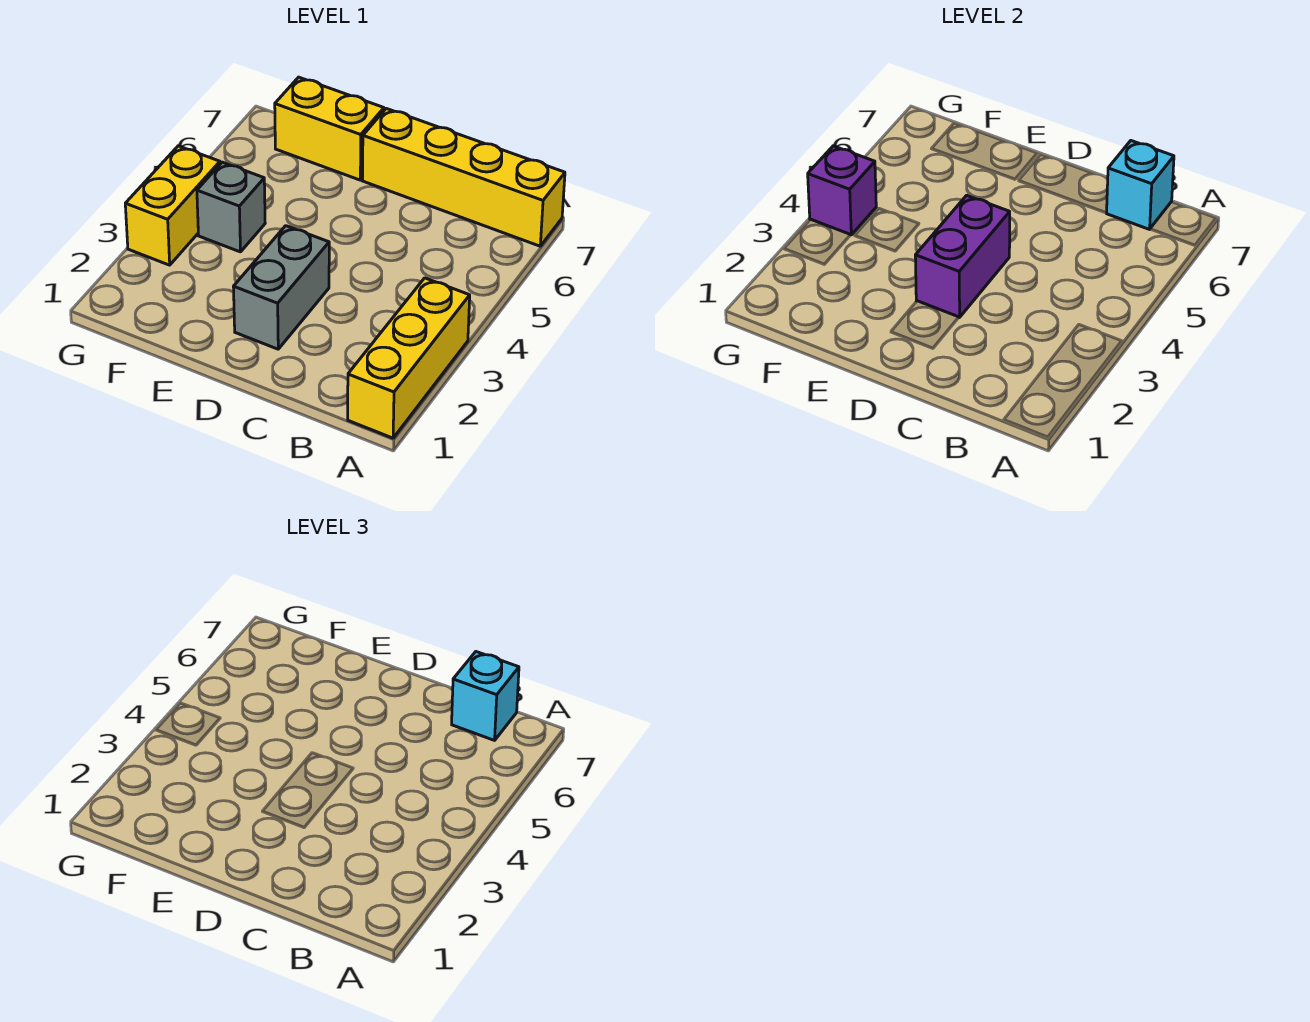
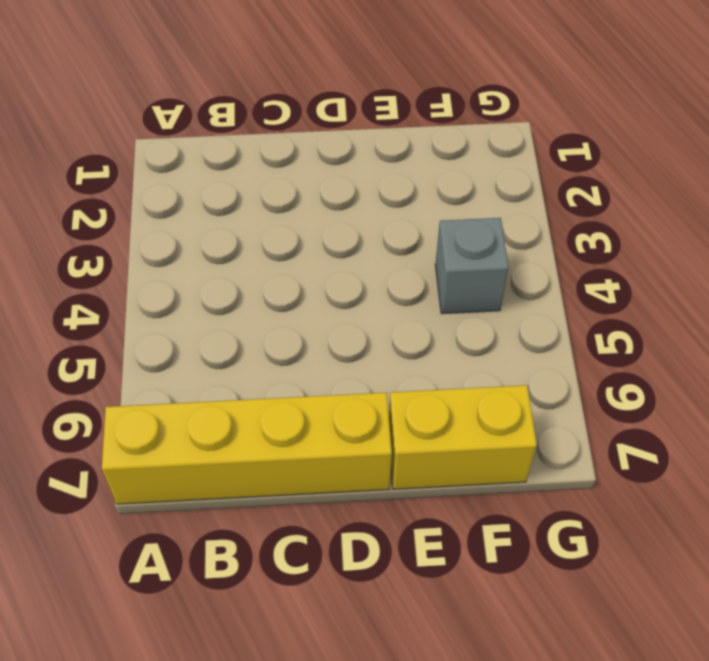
none -> yellow brick A1:A3 level 1
none -> grey brick D2:D3 level 1

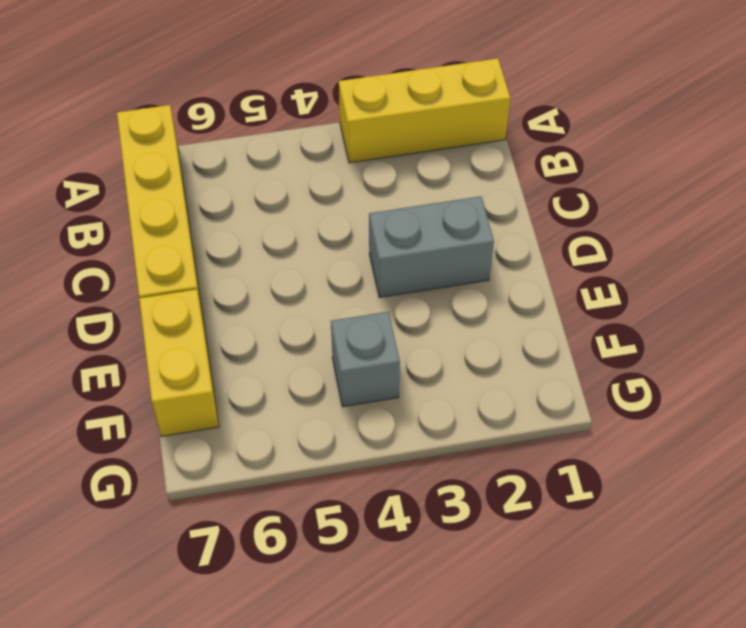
none -> yellow brick G3:G4 level 1
none -> cyan brick B7 level 2

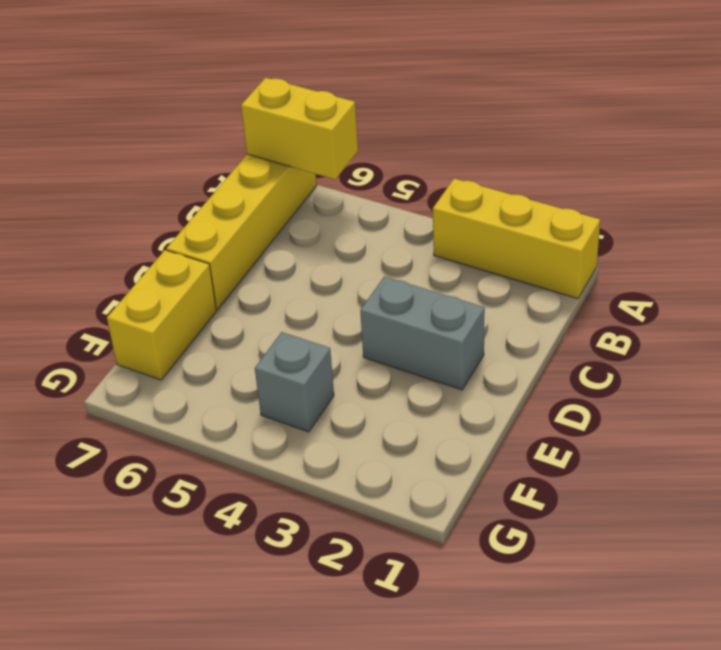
yellow brick A6:A7 level 2 -> yellow brick G3:G4 level 1
none -> cyan brick B7 level 2
none -> purple brick D3:D4 level 2

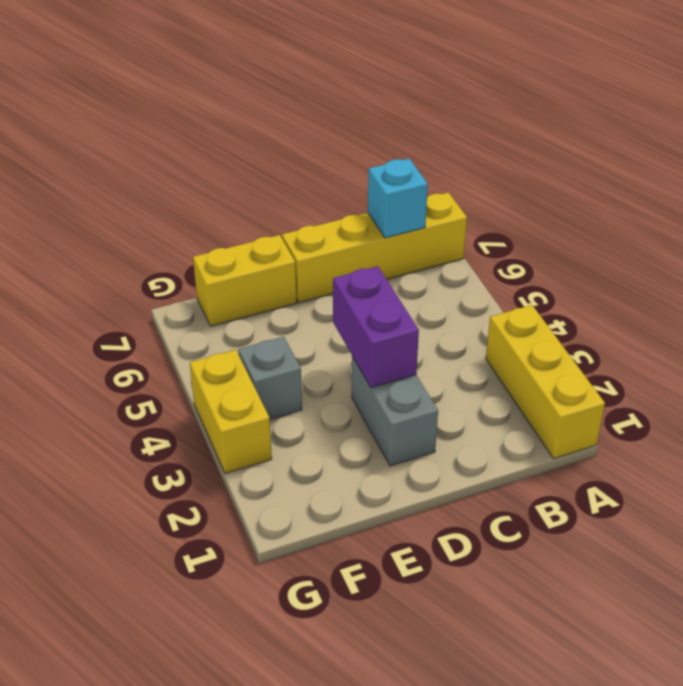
none -> purple brick G4 level 2
none -> cyan brick B7 level 3

